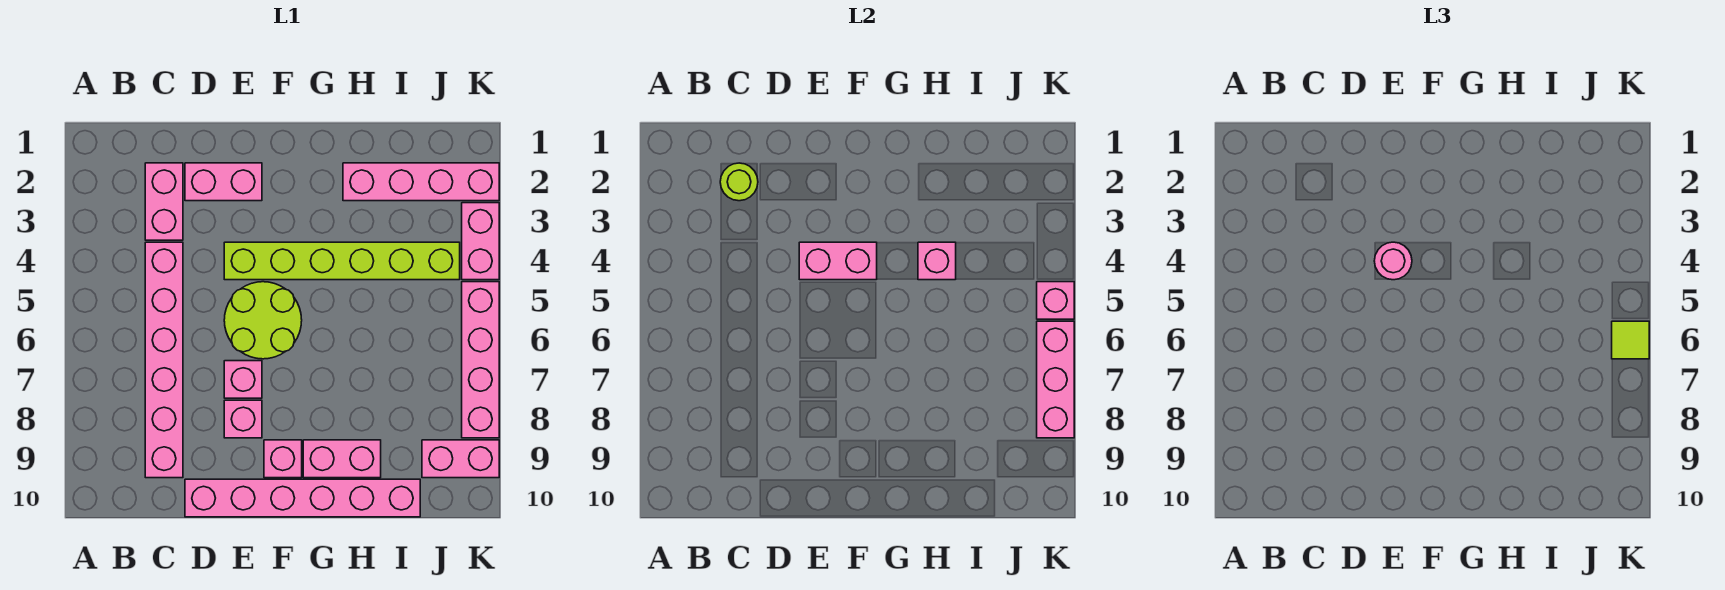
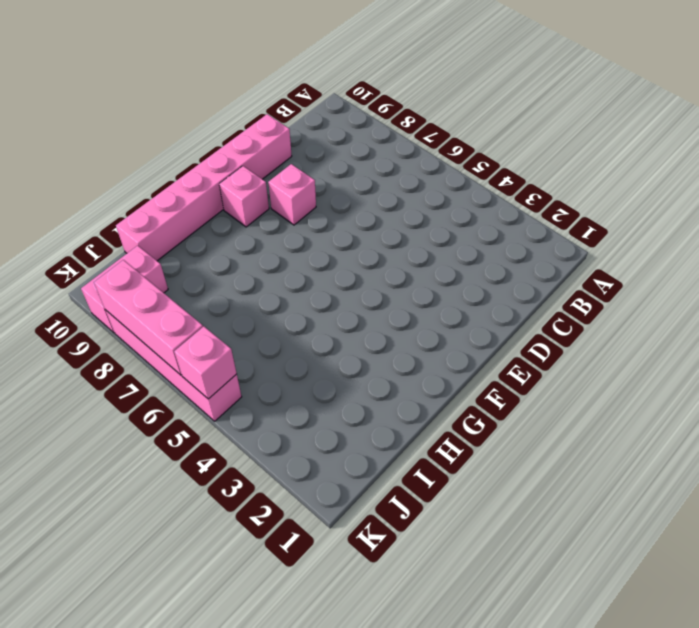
none -> pink brick C2:C3 level 1
none -> pink brick C4:C9 level 1
none -> pink brick D2:E2 level 1

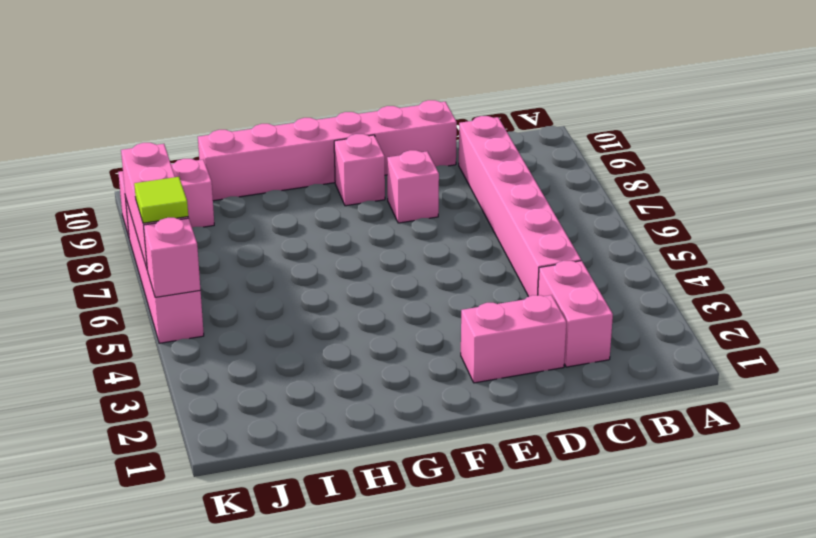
none -> lime brick E4:J4 level 1
none -> lime round brick E5:F6 level 1
none -> pink brick E7 level 1

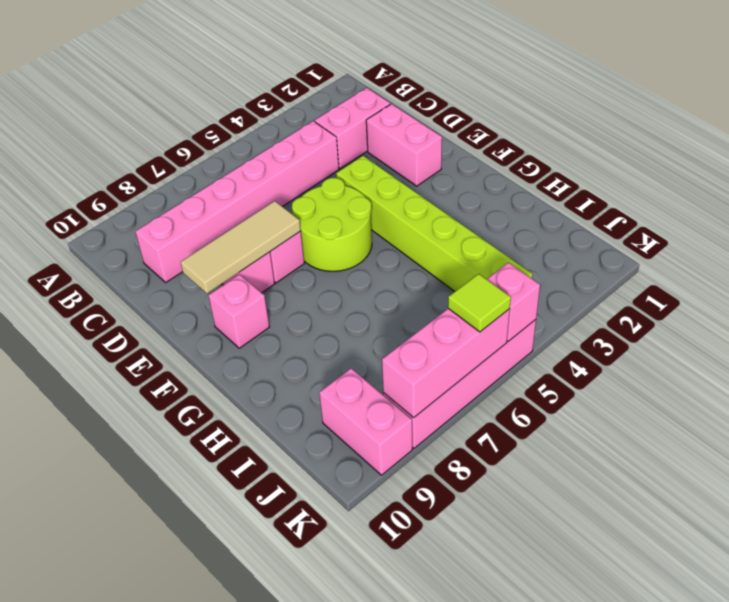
tan tile E7:E9 level 2 -> none
none -> pink brick D10:I10 level 1
none -> pink brick G9:H9 level 1
none -> pink brick H2:K2 level 1

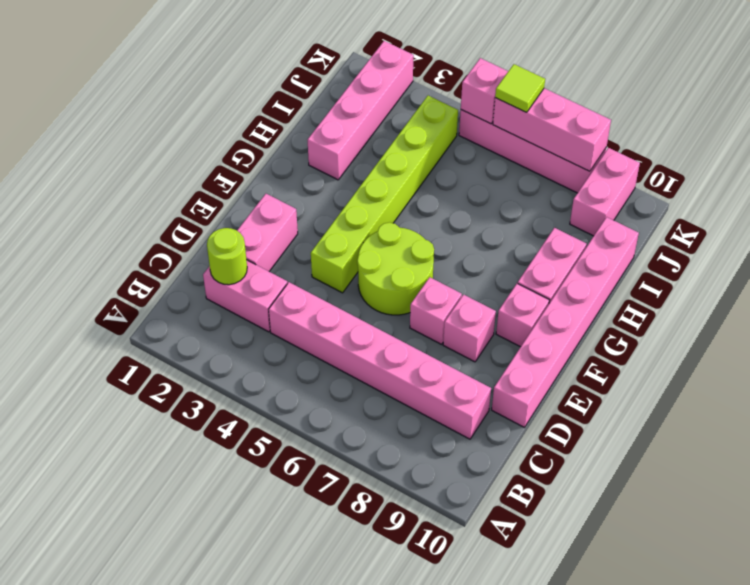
none -> pink brick K3:K4 level 1
none -> pink brick E4:F4 level 2
none -> pink brick H4 level 2

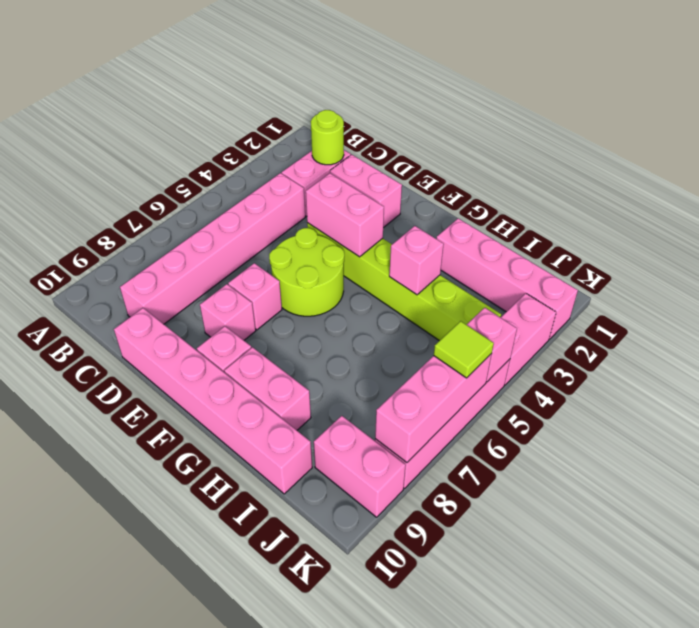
none -> pink round brick E4 level 3

